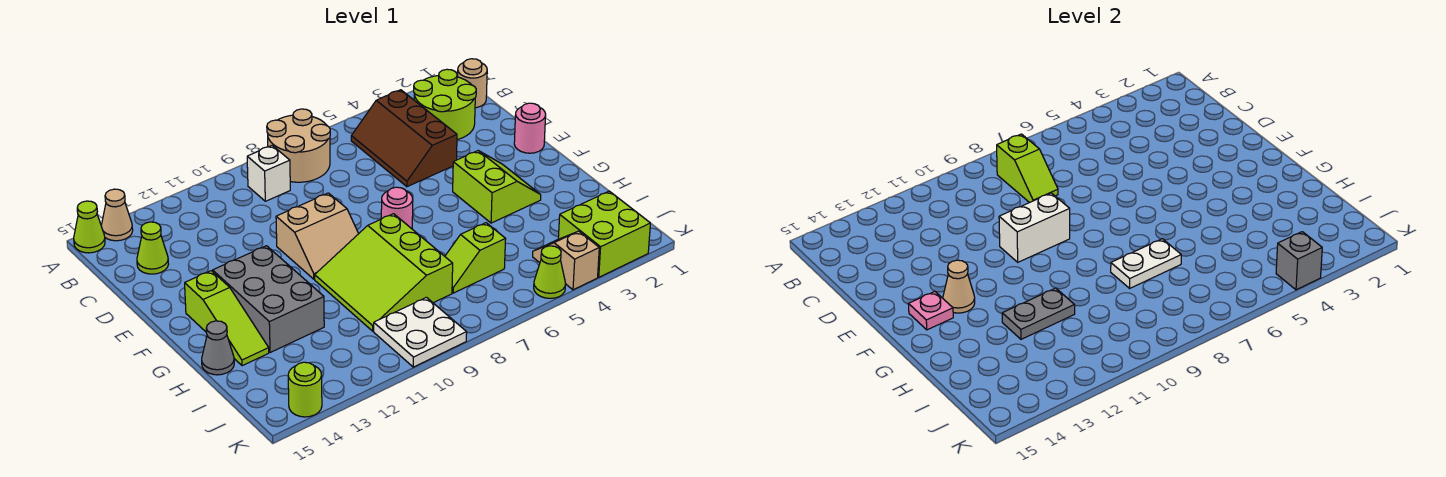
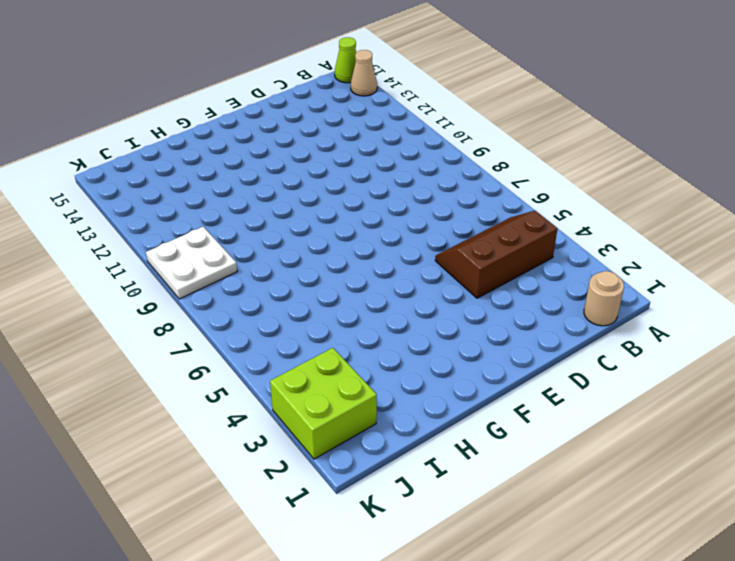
none -> tan round brick A7:B8 level 1
none -> lime round brick B2:C3 level 1
none -> white brick B9 level 1

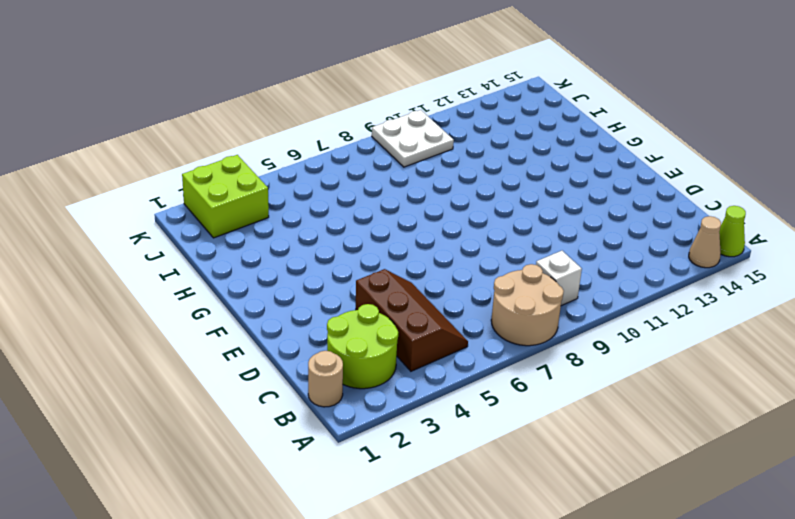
none -> lime cone C14 level 1
none -> pink round brick E1 level 1
none -> tan slope E9:F10 level 1 top E

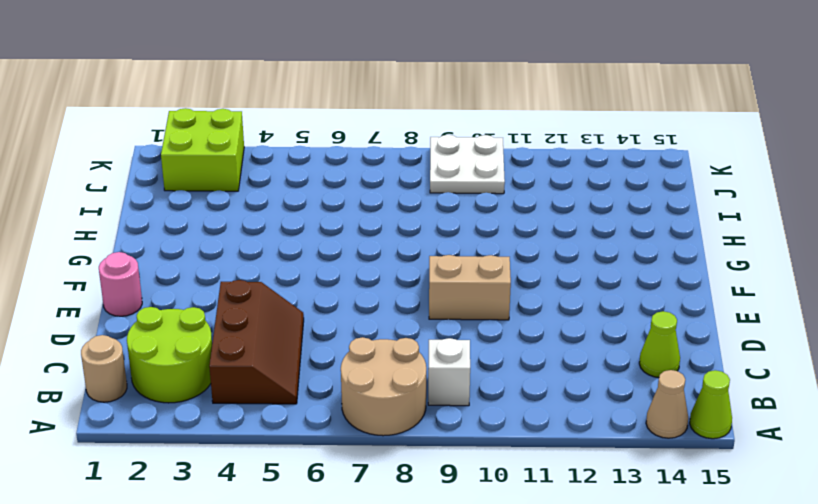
none -> lime slope F3:G4 level 1 top 4
none -> pink round brick F7 level 1
none -> grey brick F12:H13 level 1

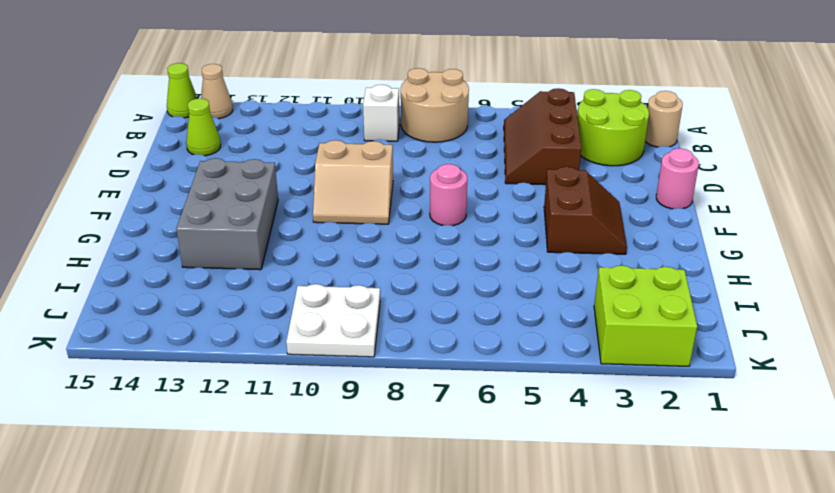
brown slope F3:G4 level 1 top 4 -> lime slope F3:G4 level 1 top 4
none -> lime slope F14:H14 level 1 top F
none -> lime slope G8:I10 level 1 top 8
none -> grey cone H15 level 1

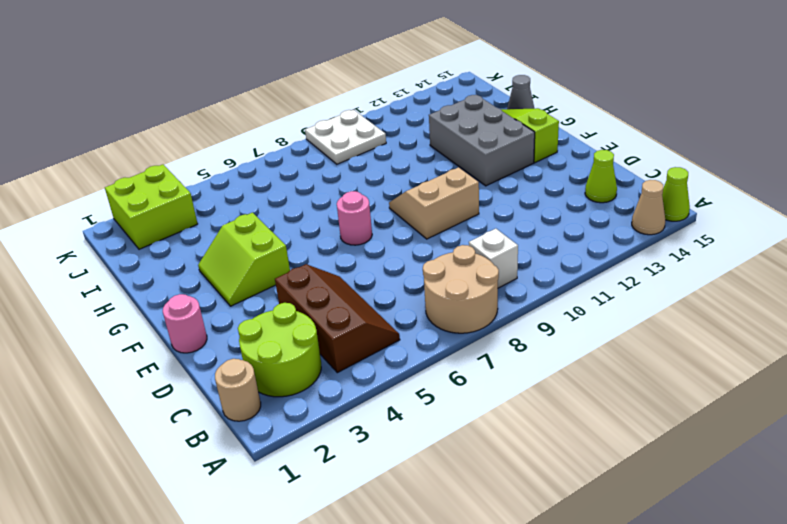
none -> lime slope G8:I10 level 1 top 8
none -> lime slope I6:I7 level 1 top 6
none -> tan slope J4:K4 level 1 top K

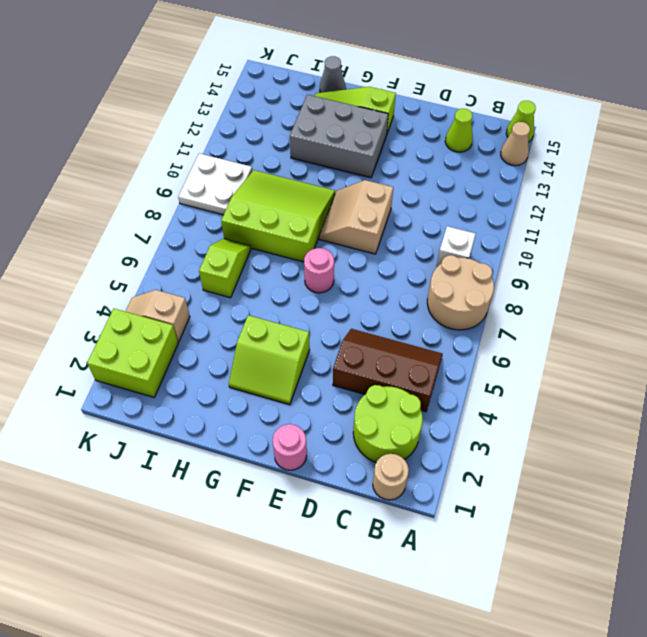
tan slope J4:K4 level 1 top J -> tan slope J4:K4 level 1 top K
none -> lime cone K5 level 1
none -> lime round brick K14 level 1
none -> lime slope B8:C8 level 2 top B

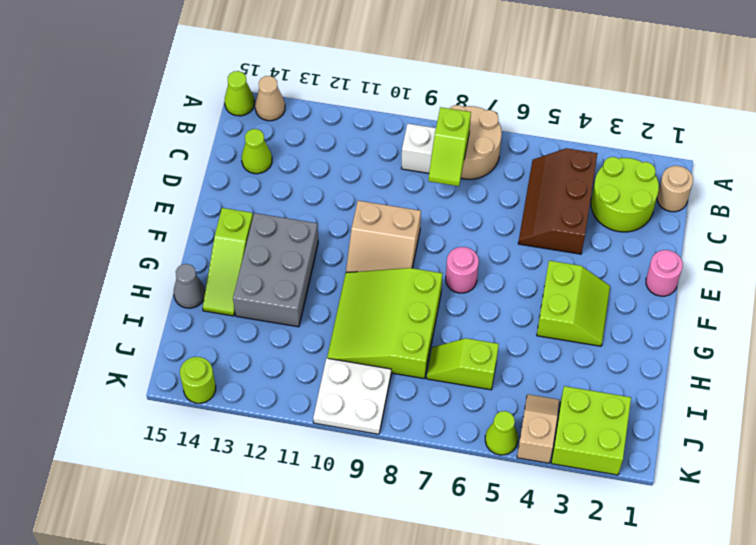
none -> white brick E9:E10 level 2
none -> tan cone F13 level 2
none -> pink plate F14 level 2

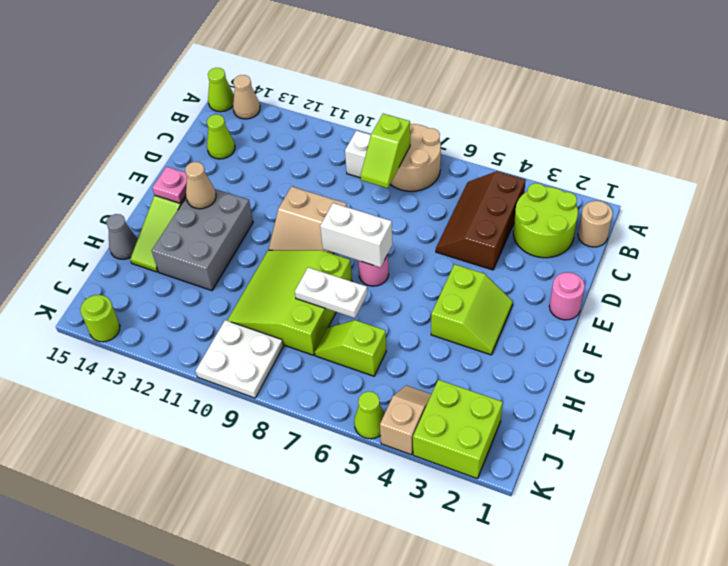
white brick F7:F8 level 2 -> white brick E9:E10 level 2
none -> grey plate H11:H12 level 2
none -> grey brick K4 level 2

